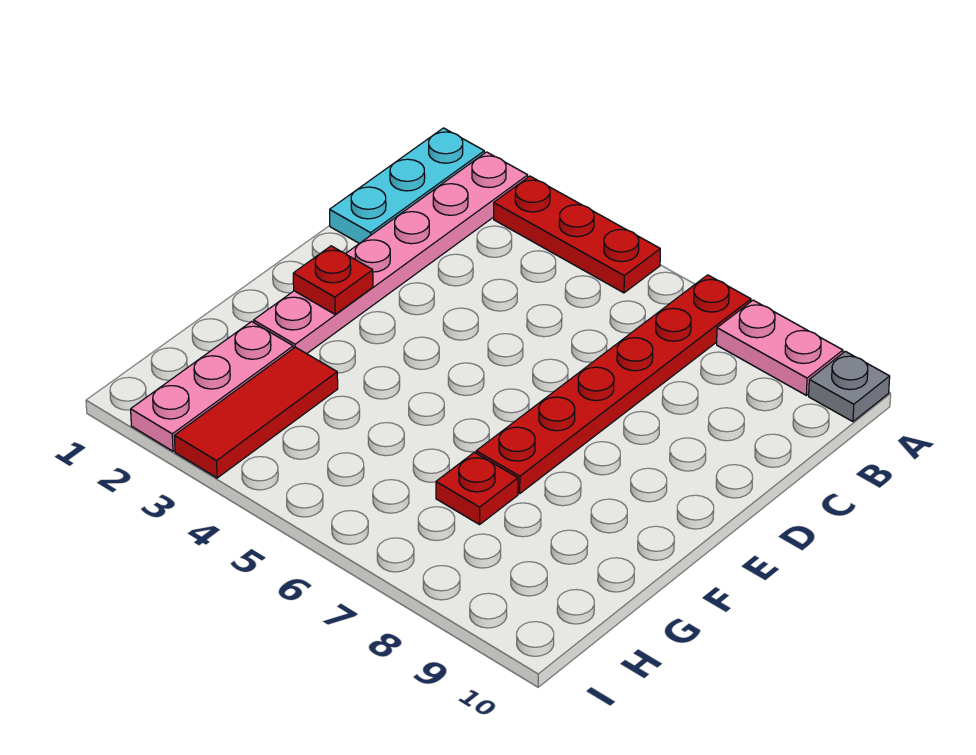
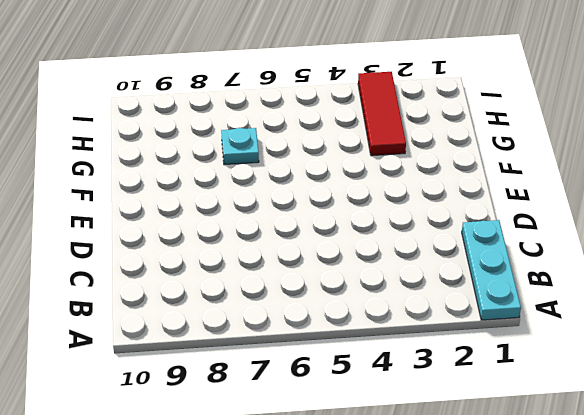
cyan plate G7 level 1 -> red plate G7 level 1
none -> pink plate A2:F2 level 1
none -> red plate A3:A5 level 1

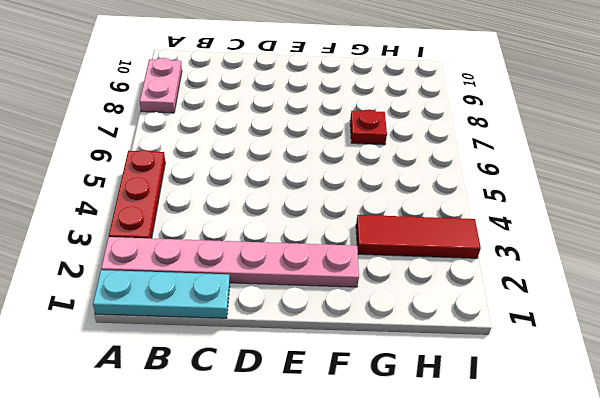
none -> red plate A7:F7 level 1
none -> grey plate A10 level 1

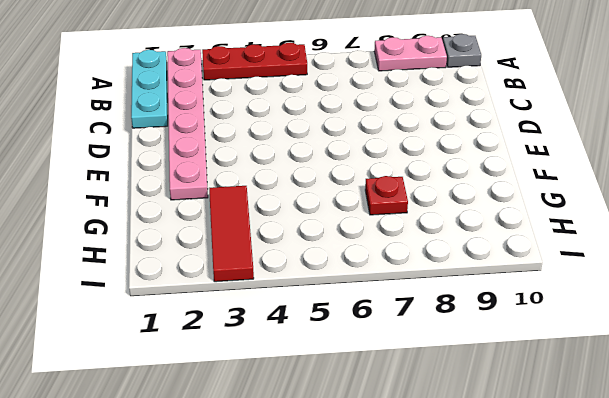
none -> red plate A7:F7 level 1
none -> pink plate G2:I2 level 1

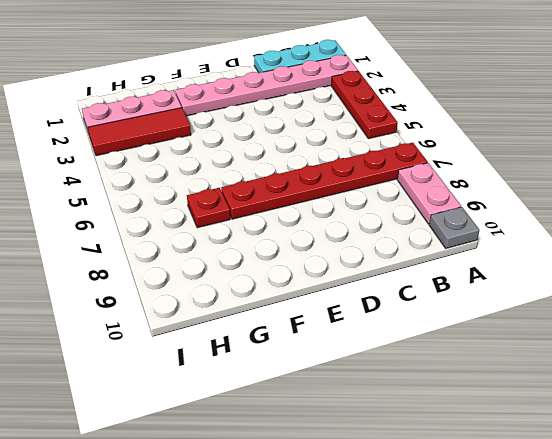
none -> red plate E2 level 2

